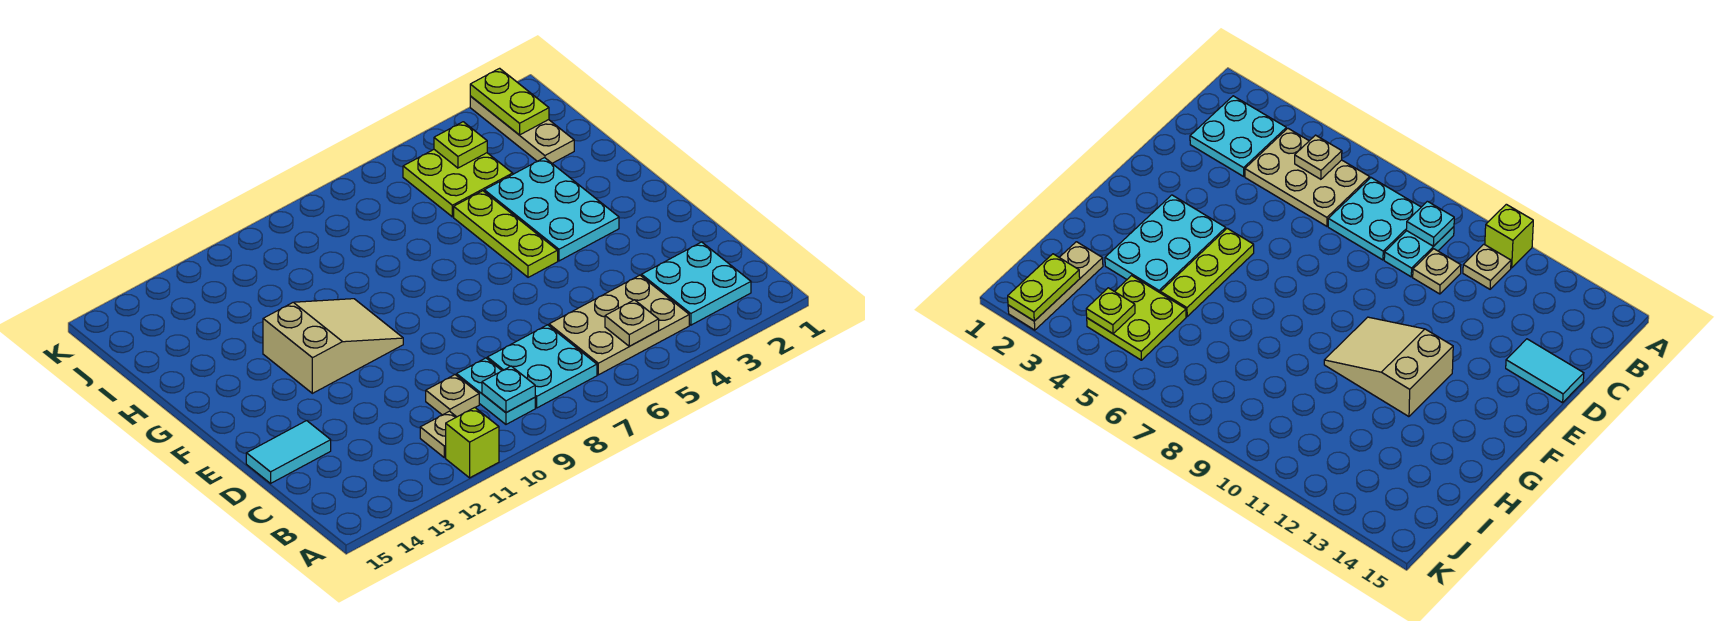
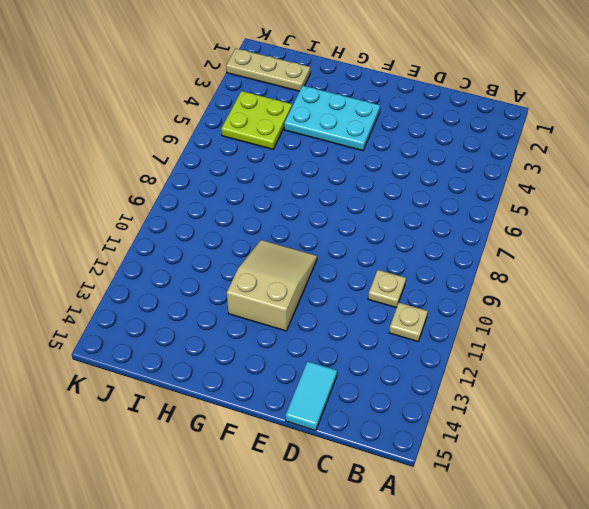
none -> lime brick A11 level 1
none -> cyan plate B2:C3 level 1
none -> tan plate B4:C6 level 1

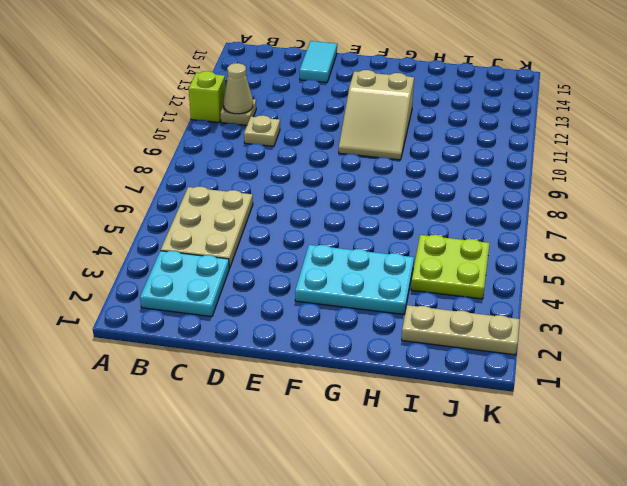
tan cone B11 level 2 -> none
none -> cyan plate B7:C8 level 1
none -> cyan plate B9:C9 level 1
none -> lime plate F5:H5 level 1

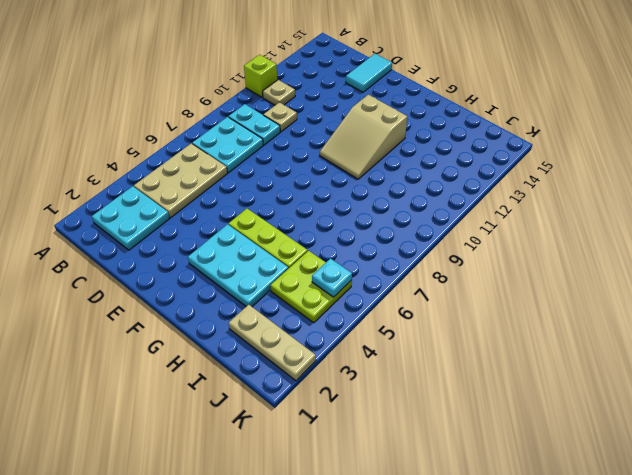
cyan plate J5 level 2 -> cyan plate B9 level 2
none -> tan plate B5 level 2
none -> lime plate J2:K2 level 2
none -> lime plate J4 level 2

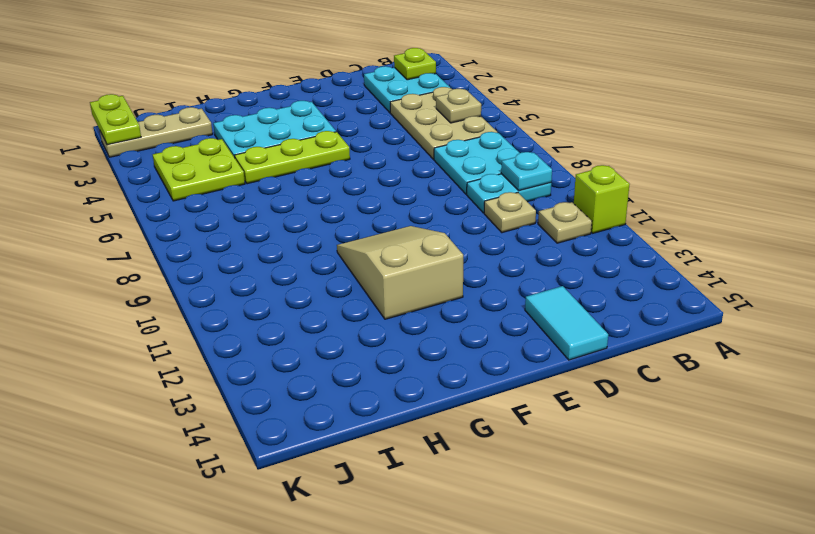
lime plate B2 level 2 -> lime plate J4 level 2
lime plate K1:K2 level 2 -> lime plate J2:K2 level 2

